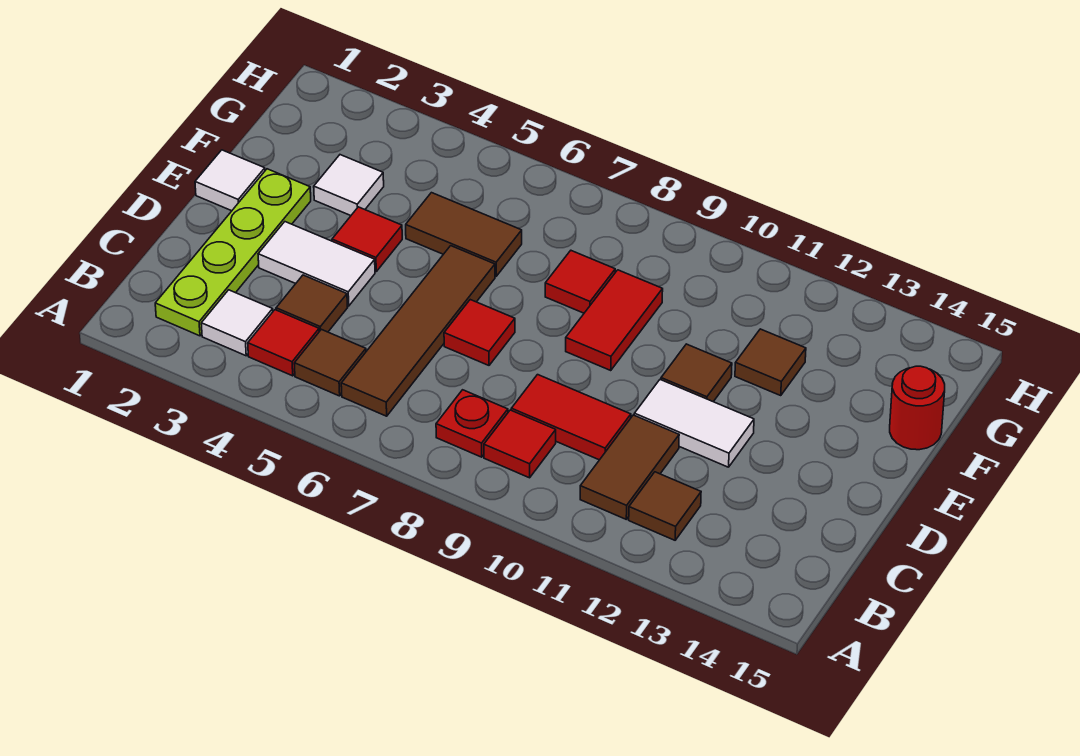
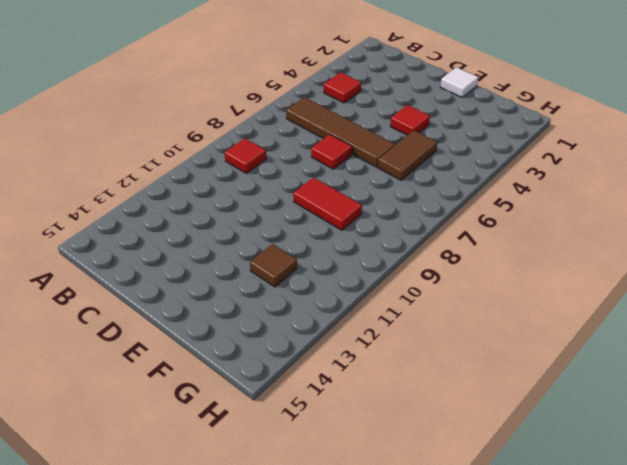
none -> lime plate B2:E2 level 1
none -> white tile B3 level 1
none -> brown tile B5 level 1

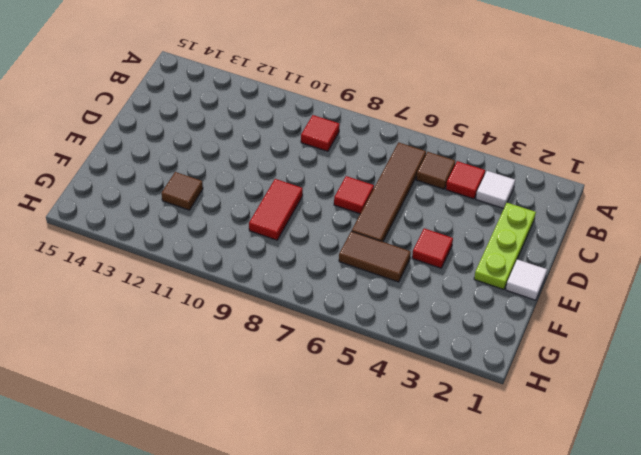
lime plate C2:E2 level 1 -> lime plate B2:E2 level 1
none -> red plate B8 level 1
none -> brown tile B11:C11 level 1
none -> brown tile B12 level 1

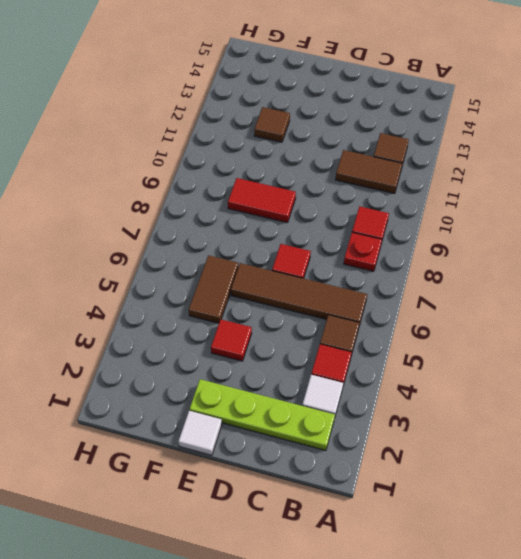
none -> brown tile C4 level 1
none -> red tile C9:C10 level 1
none -> white tile D3:D4 level 1

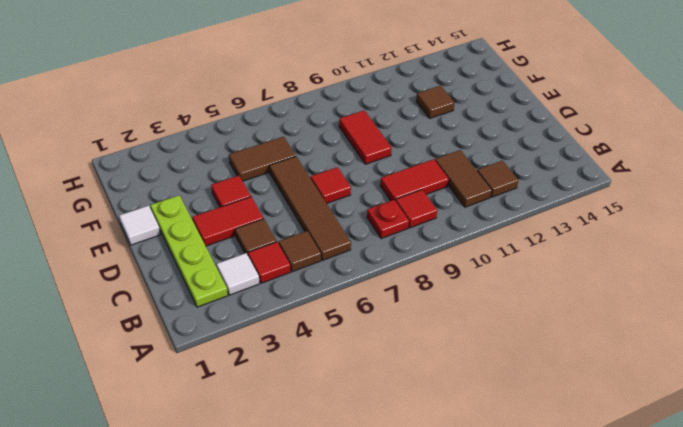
red tile D3:D4 level 1 -> white tile D3:D4 level 1
none -> white tile D11:D12 level 1
none -> brown tile E11 level 1
none -> white tile F3 level 1

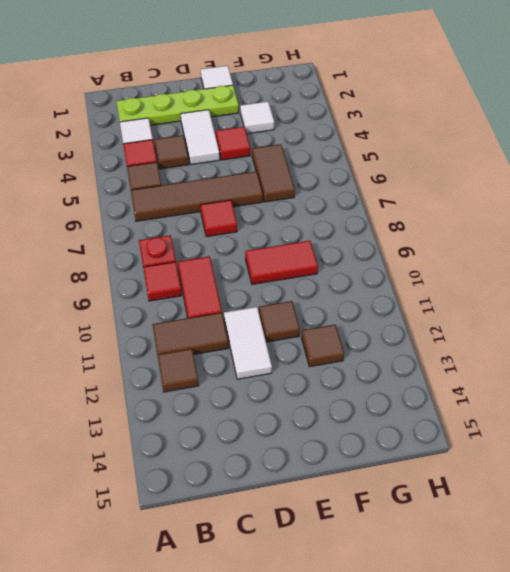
none -> red tile F8 level 1
none -> red round brick F15 level 1

